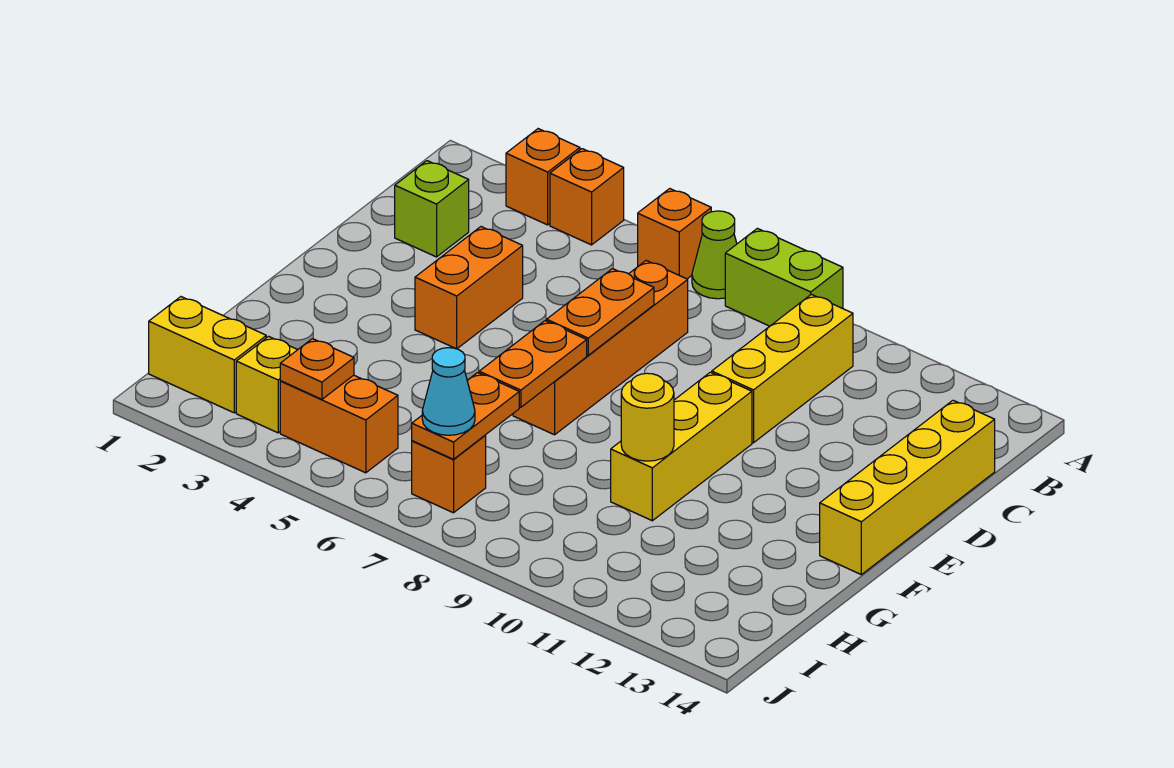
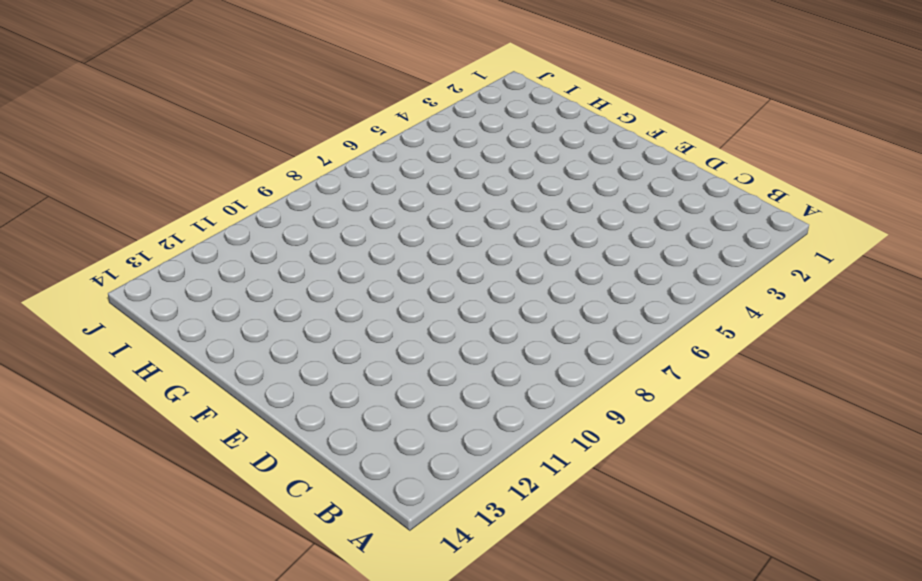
none -> orange brick A3 level 1
none -> orange brick A4 level 1
none -> orange brick A6 level 1

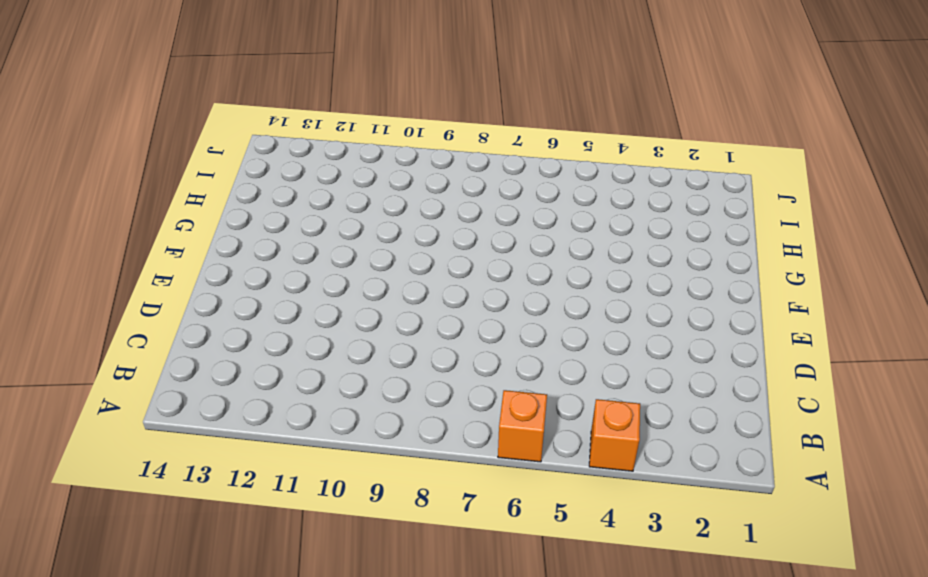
none -> orange brick A3 level 1
none -> lime cone A7 level 1
none -> lime brick A8:A9 level 1

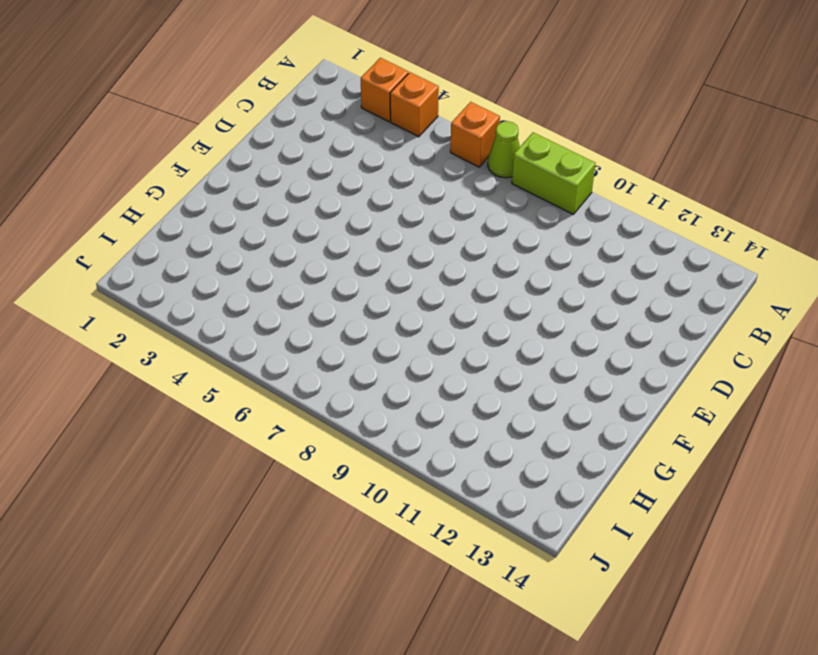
none -> yellow brick B10:D10 level 1
none -> lime brick C2 level 1
none -> orange brick C7:F7 level 1

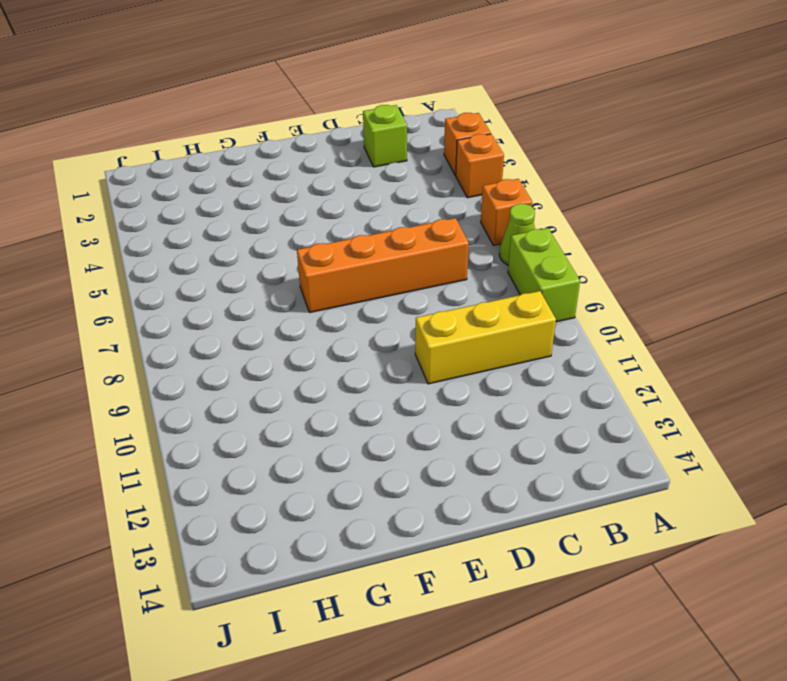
none -> yellow brick C14:F14 level 1
none -> orange brick D4:E4 level 1
none -> yellow brick E10:G10 level 1

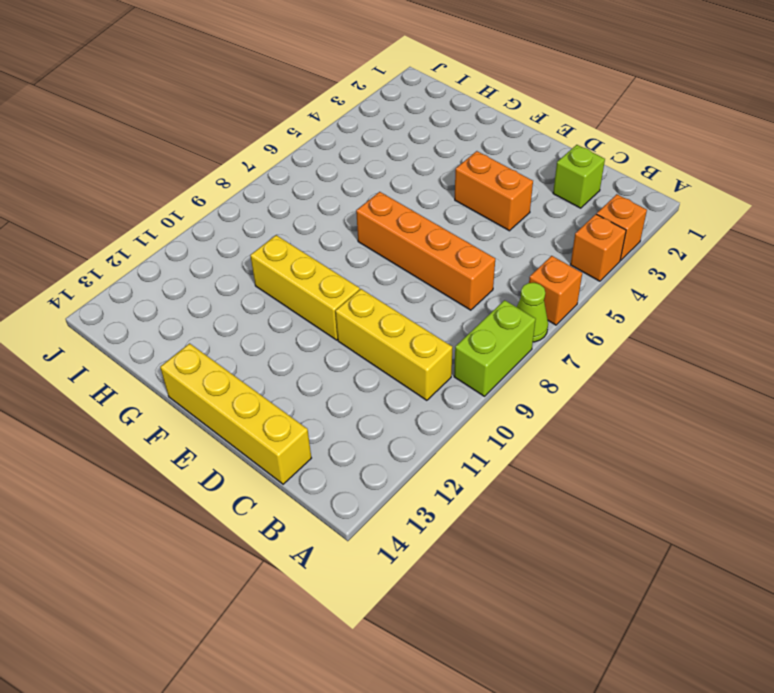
none -> yellow brick I1:I2 level 1
none -> yellow brick I3 level 1
none -> orange brick I4:I5 level 1

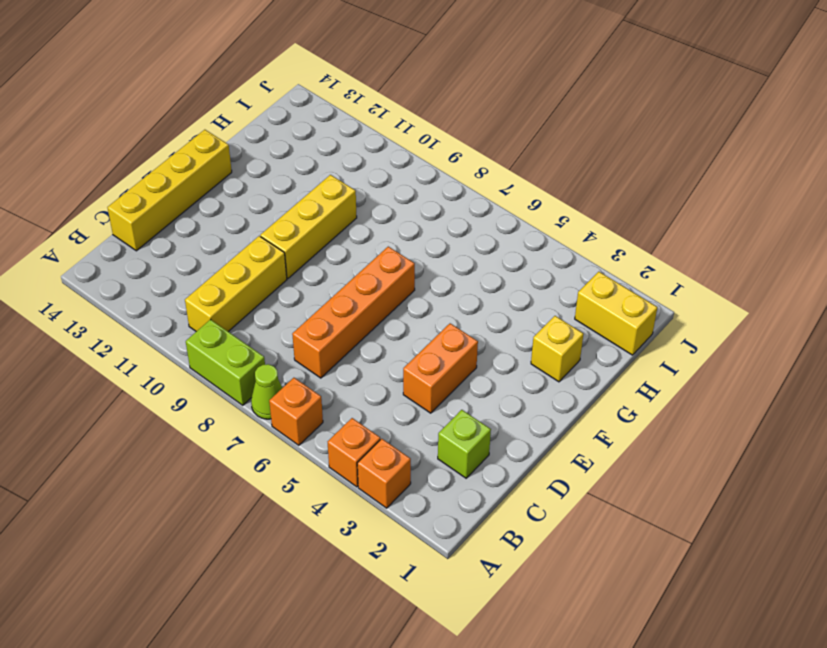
yellow brick G2 level 1 -> yellow brick I3 level 1
none -> orange brick I4:I5 level 1
none -> orange brick I7 level 1
none -> orange plate D7:E7 level 2

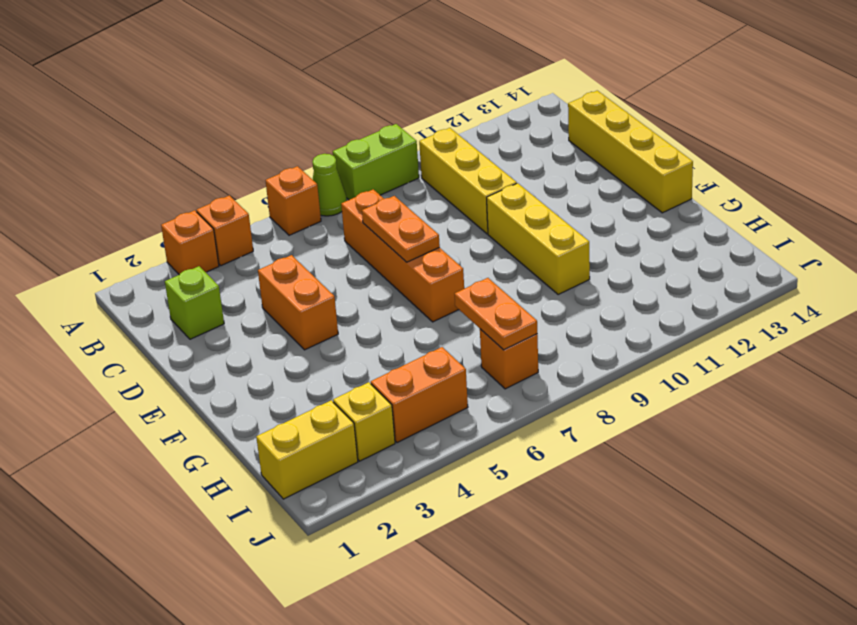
none -> orange plate F7:G7 level 2
none -> yellow round brick G10 level 2
none -> orange plate I4 level 2

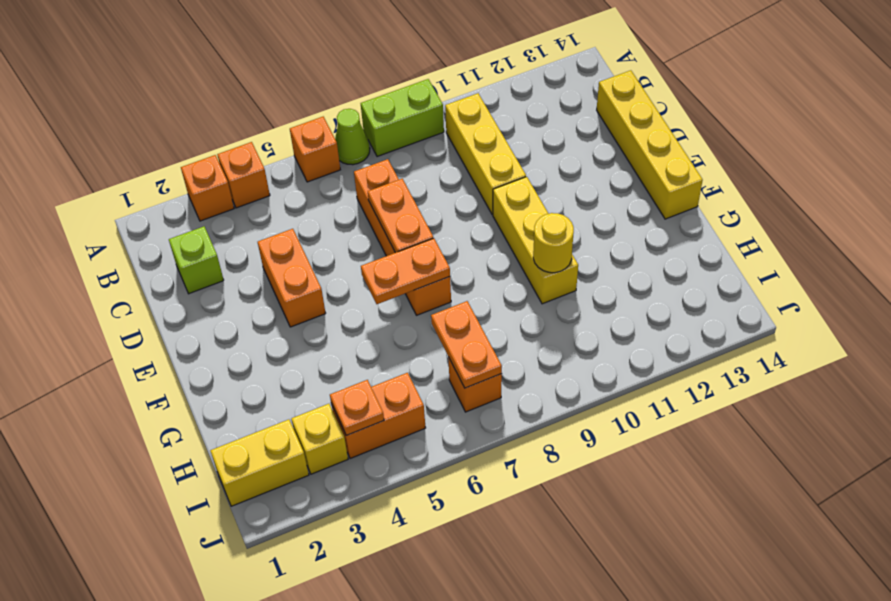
orange plate F6:F7 level 2 -> orange plate F7:G7 level 2
none -> cyan cone I7 level 3

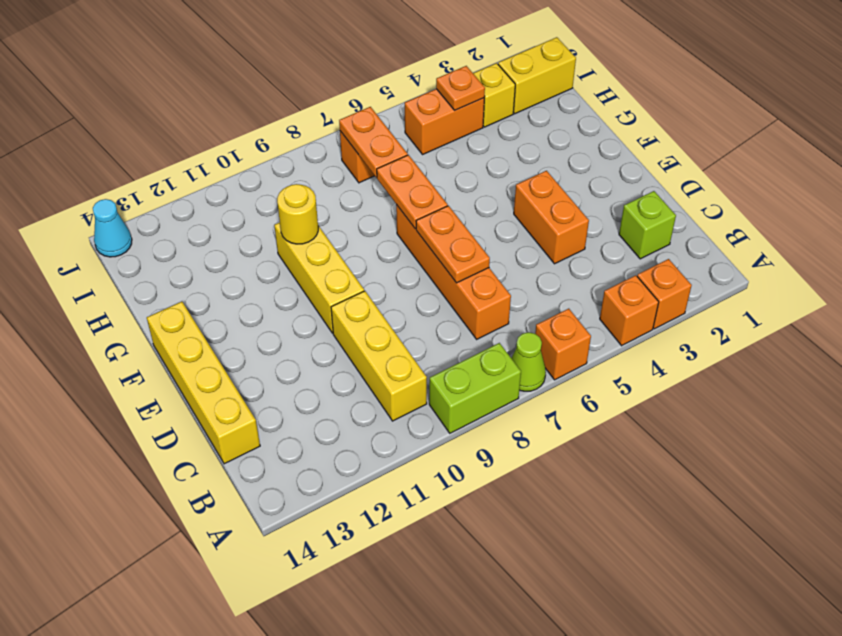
cyan cone J14 level 1 -> cyan cone I7 level 3

